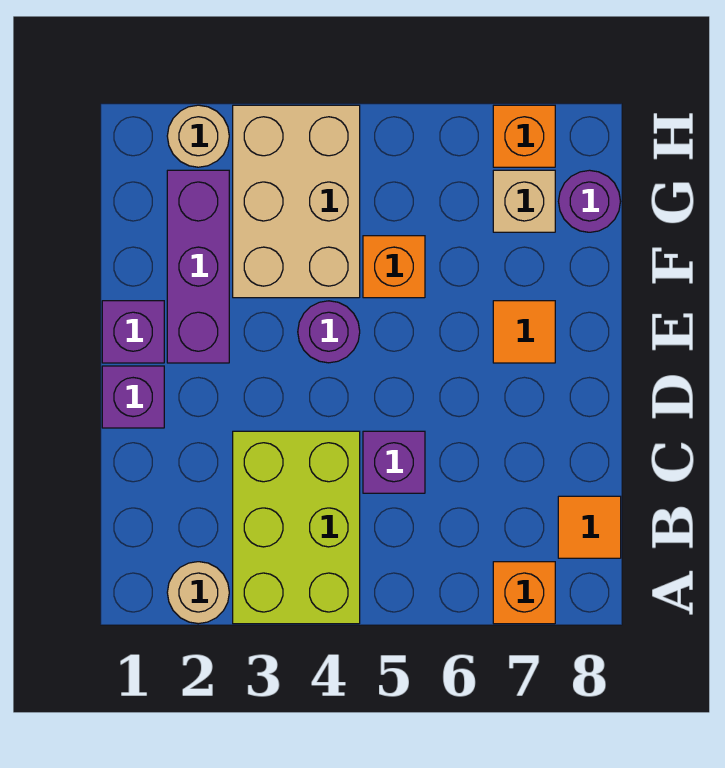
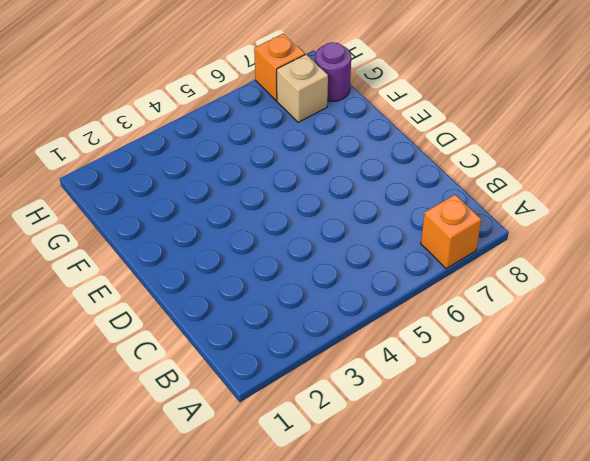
none -> tan round brick A2 level 1
none -> lime brick A3:C4 level 1
none -> orange tile B8 level 1

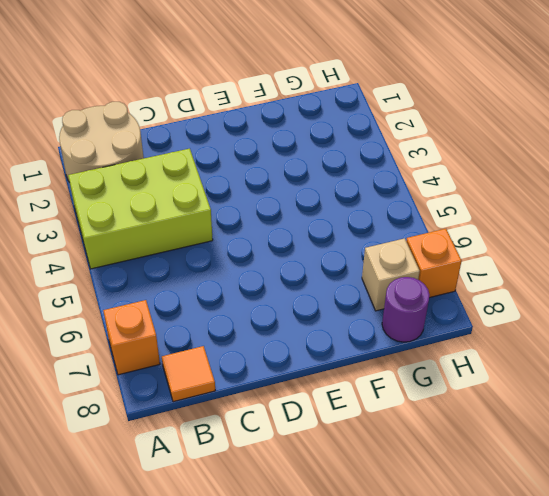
tan round brick A1:B2 level 1 -> tan round brick A2 level 1
none -> purple brick C5 level 1
none -> purple brick D1 level 1
none -> purple brick E1 level 1

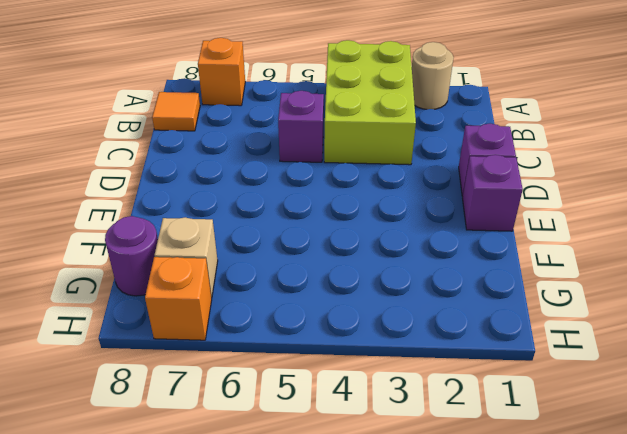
none -> purple brick E2:G2 level 1
none -> purple round brick E4 level 1
none -> orange tile E7 level 1

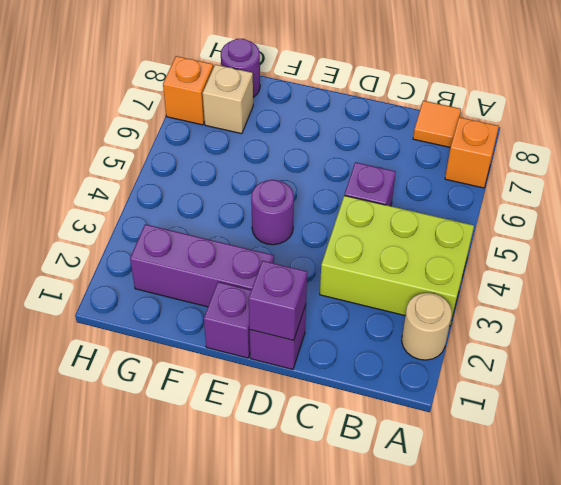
purple brick D1 level 2 -> none
none -> orange tile E7 level 1
none -> tan brick F3:H4 level 1
none -> orange brick F5 level 1

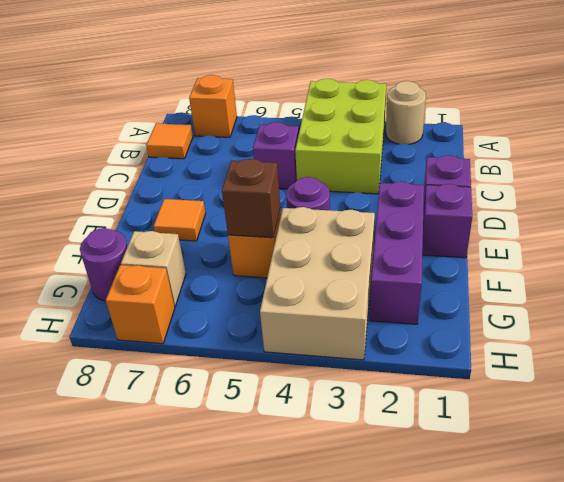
brown brick F5 level 2 -> none
none -> tan round brick H2 level 1

